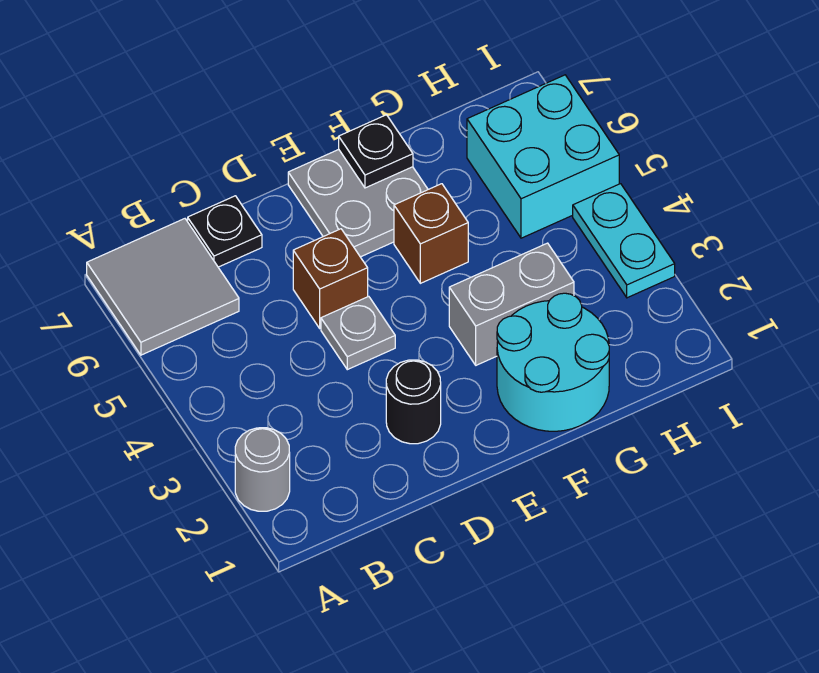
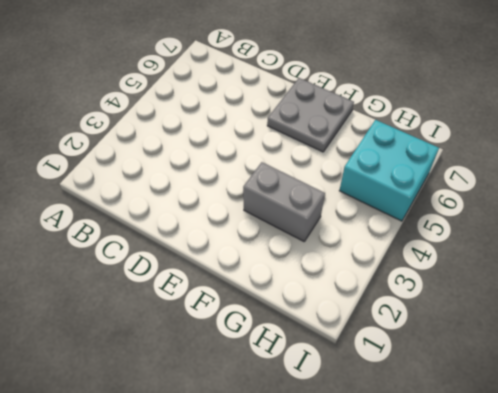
none -> grey round brick A2 level 1
none -> grey tile A6:B7 level 1
none -> black plate C7 level 1

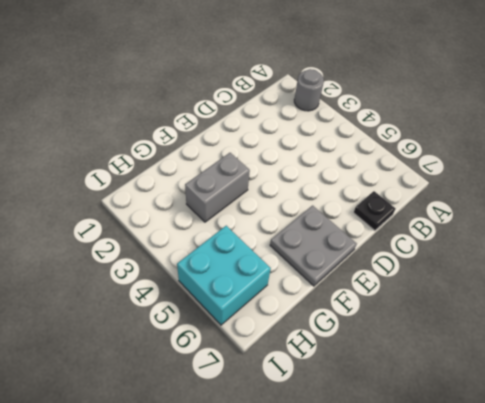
none -> grey tile A6:B7 level 1
none -> black round brick D2 level 1
none -> grey plate D4 level 1

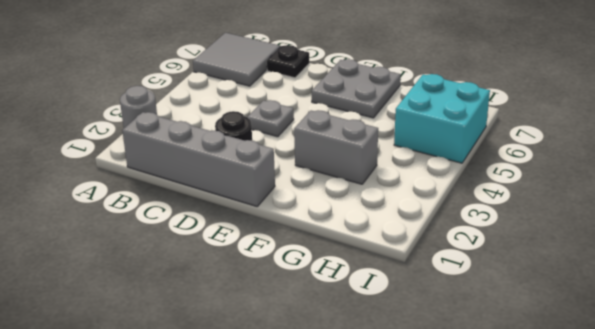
grey brick B1:E1 level 1 -> none
none -> brown brick D5 level 1
none -> cyan round brick F1:G2 level 1
none -> brown brick F5 level 1

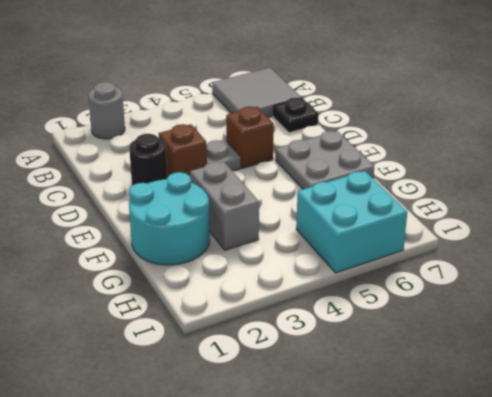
brown brick D3 level 1 -> brown brick F5 level 1
none -> cyan plate I3:I4 level 1
none -> black plate F7 level 2

